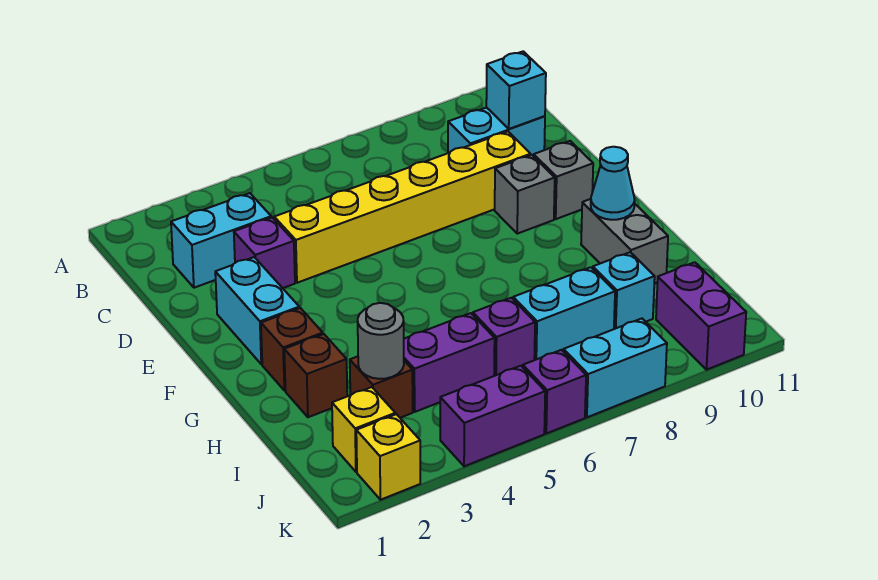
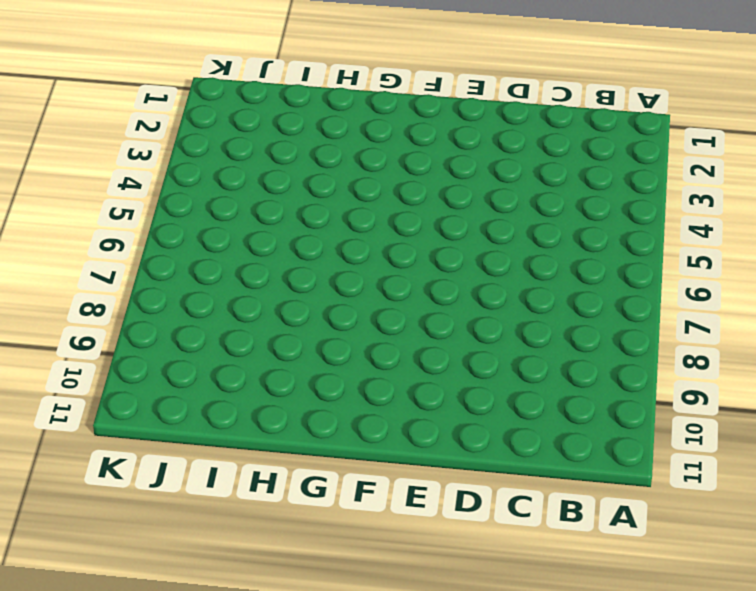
none -> cyan brick C2:C3 level 1
none -> cyan brick C9:C10 level 1
none -> purple brick D3 level 1

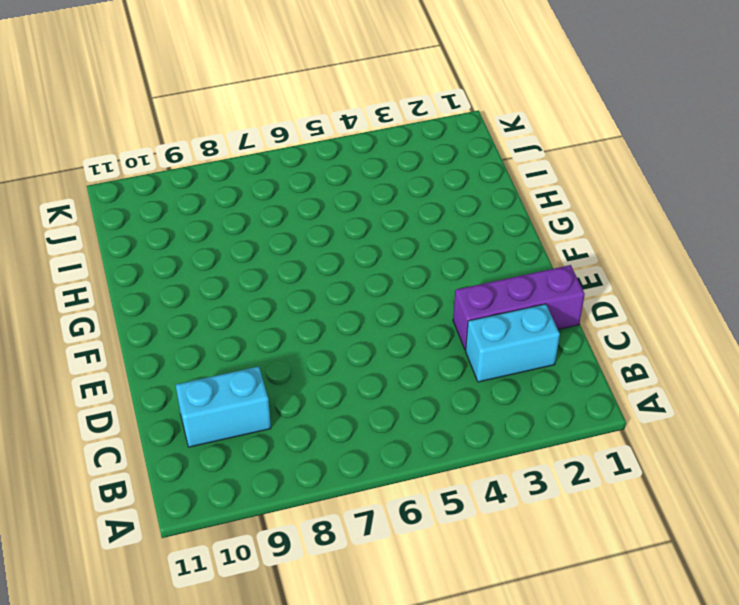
purple brick D1:D3 level 1 -> purple brick D3 level 1
none -> yellow brick D4:D9 level 1
none -> cyan brick E2:F2 level 1
none -> grey brick E9 level 1

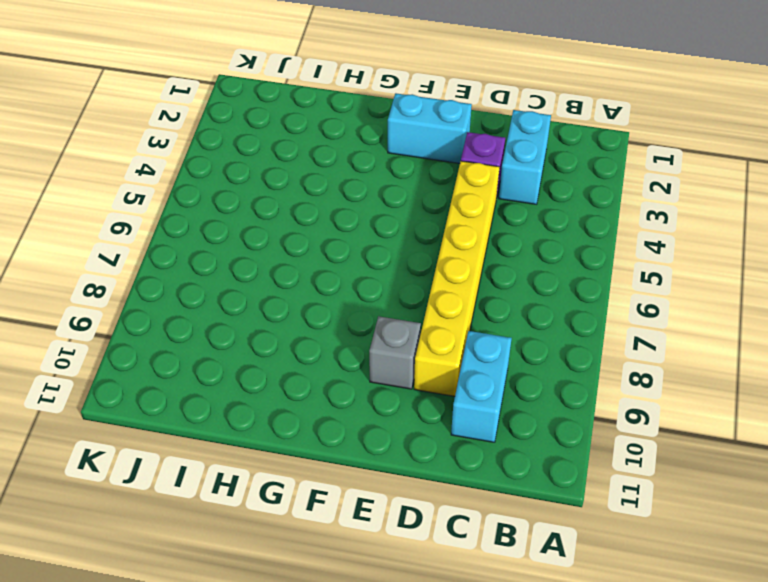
none -> grey brick E10 level 1
none -> brown brick G2 level 1
none -> grey brick G10:H10 level 1

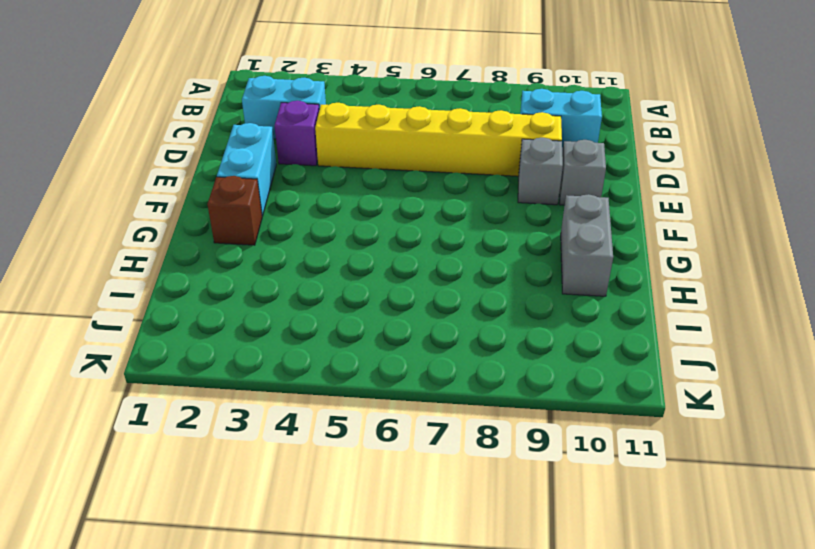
none -> brown brick H2 level 1
none -> brown brick I3 level 1
none -> purple brick I4:I5 level 1

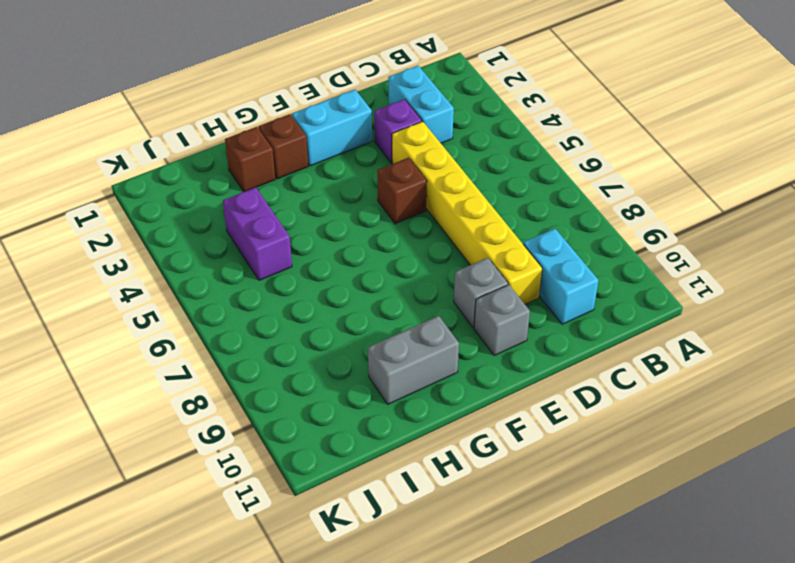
brown brick E5 level 1 -> brown brick I3 level 1
none -> purple brick I6 level 1
none -> cyan brick I7:I8 level 1
none -> cyan brick I9 level 1

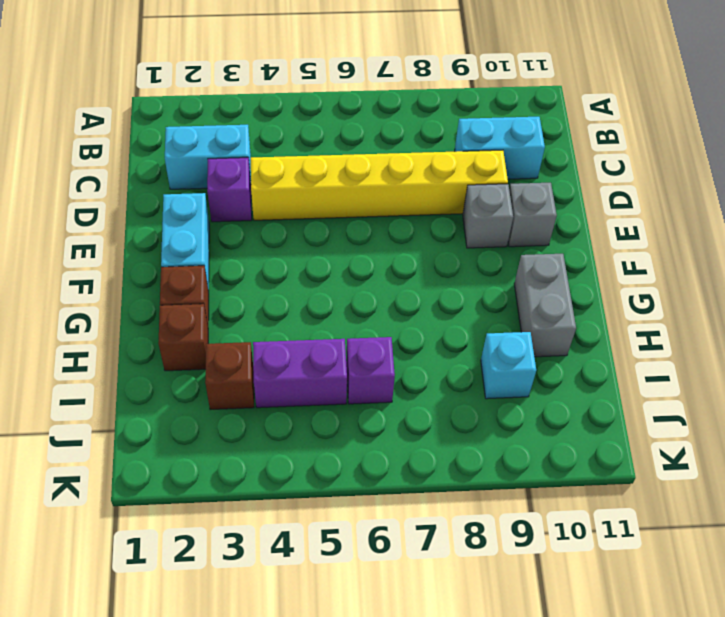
none -> cyan brick I7:I8 level 1
none -> yellow brick J2 level 1
none -> purple brick J10:K10 level 1

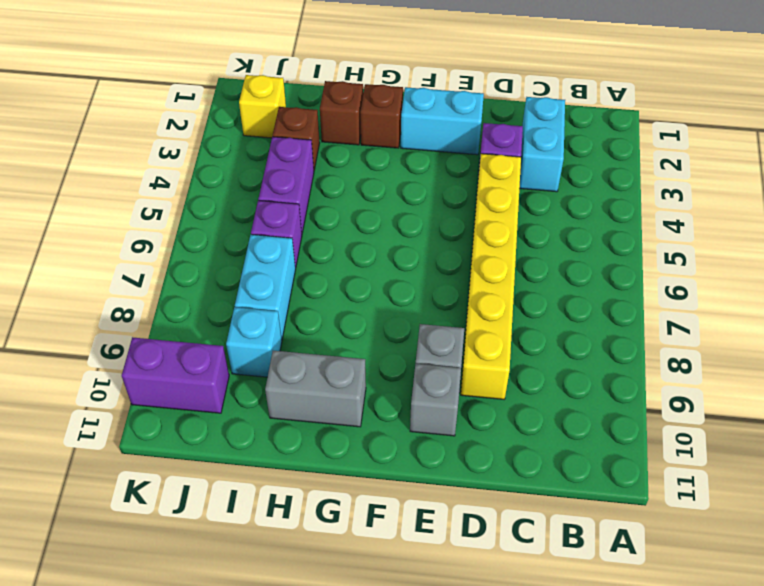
none -> cyan brick C9:C10 level 1
none -> yellow brick K2 level 1
none -> purple brick K4:K5 level 1

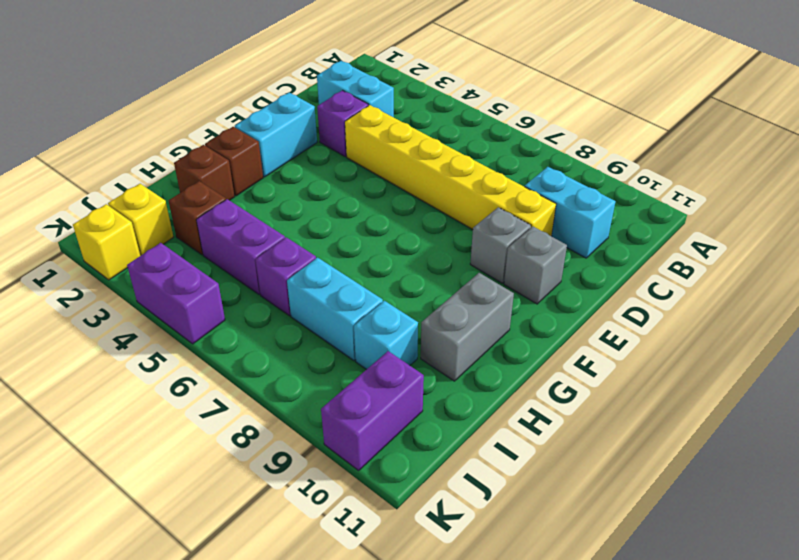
none -> purple brick K6 level 1
none -> cyan brick K7:K8 level 1
none -> cyan brick C10 level 2

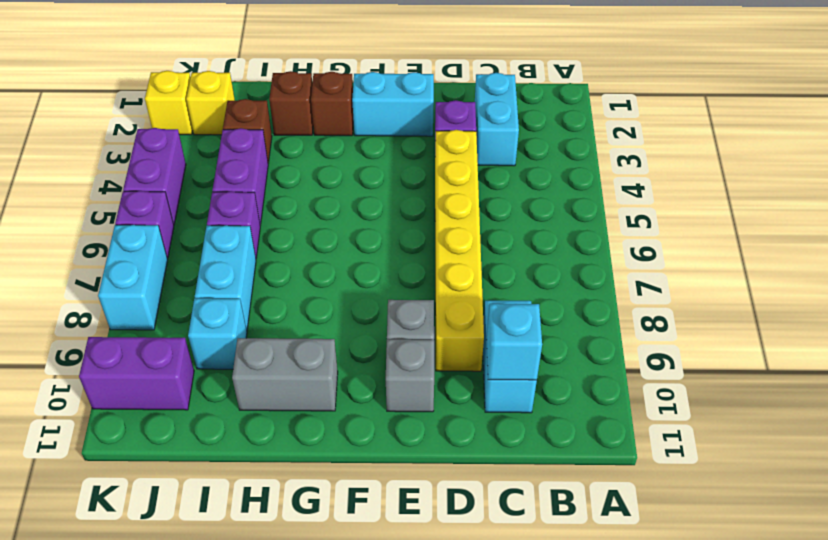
none -> cyan cone G10 level 2
none -> grey round brick I3 level 2

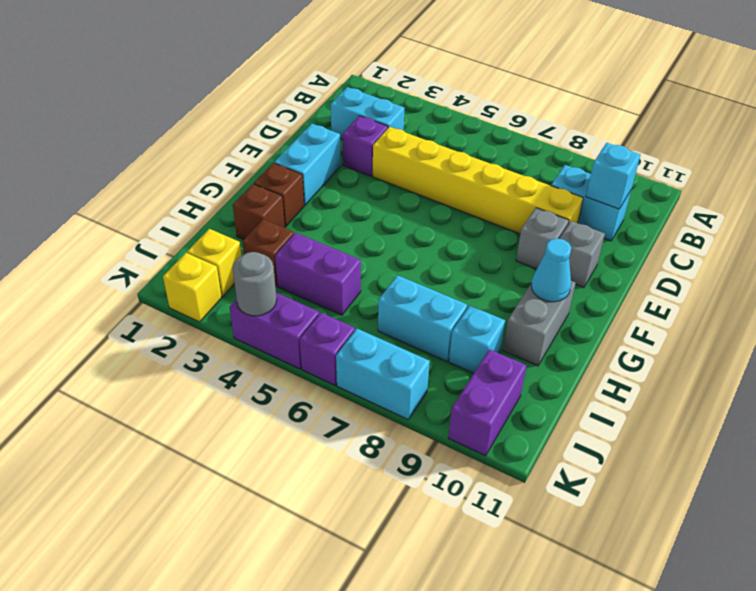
grey round brick K4 level 2 -> grey round brick I3 level 2
none -> purple brick I6 level 1

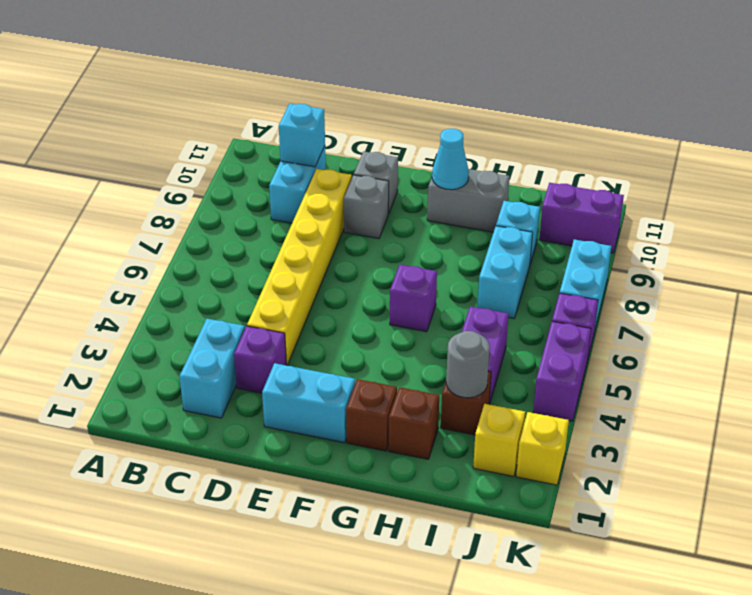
purple brick G6 level 1 -> purple brick I6 level 1

